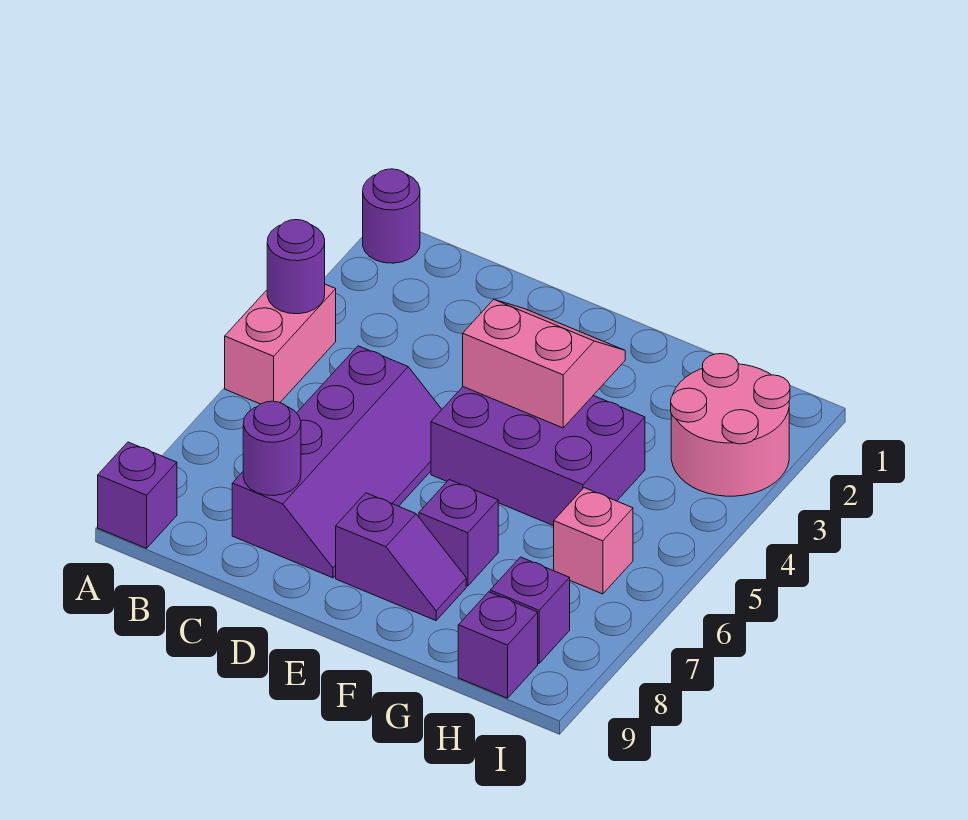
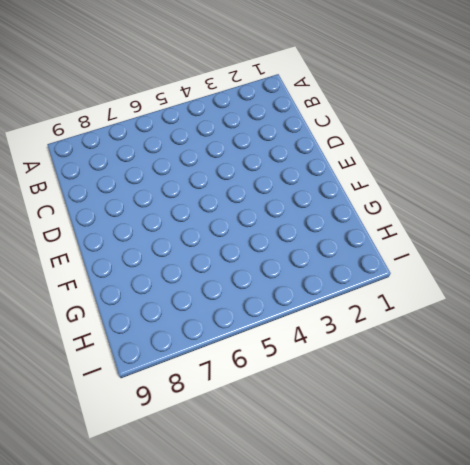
none -> purple round brick A1 level 1
none -> pink brick A4:A5 level 1
none -> purple brick A9 level 1

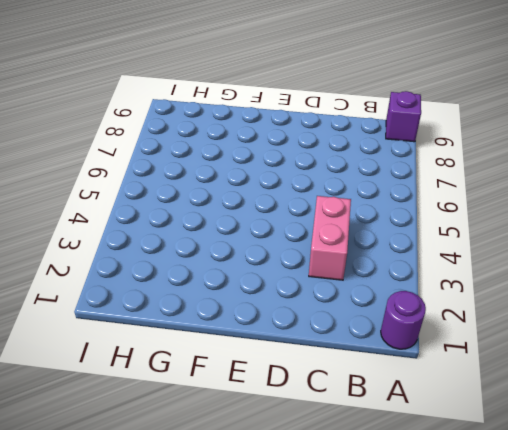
pink brick C3:C4 level 1 -> pink brick A4:A5 level 1
none -> purple slope C5:D8 level 1 top C
none -> purple brick E4:G5 level 1
none -> purple slope E8:F8 level 1 top E

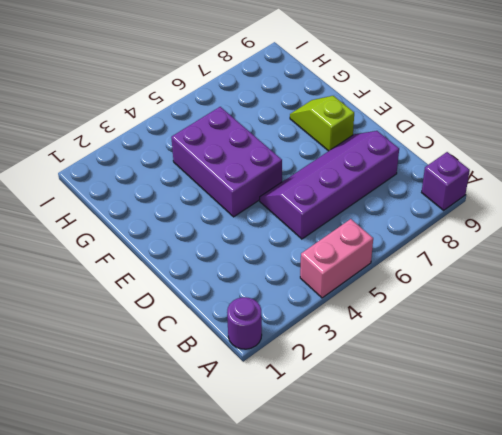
lime slope E8:F8 level 1 top E -> purple slope E8:F8 level 1 top E
none -> purple brick F7 level 1
none -> pink round brick H2:I3 level 1
none -> pink brick H6 level 1

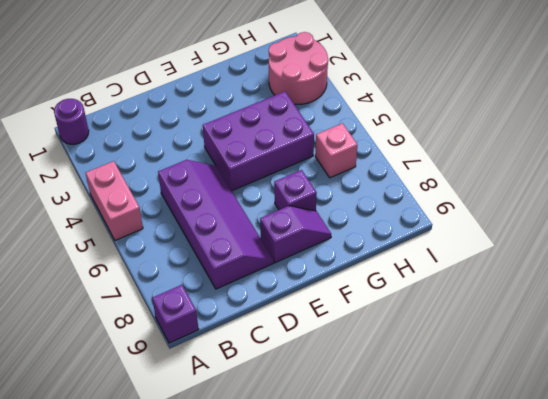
none -> purple brick H8 level 1
none -> purple brick H9 level 1
none -> purple round brick A4 level 2

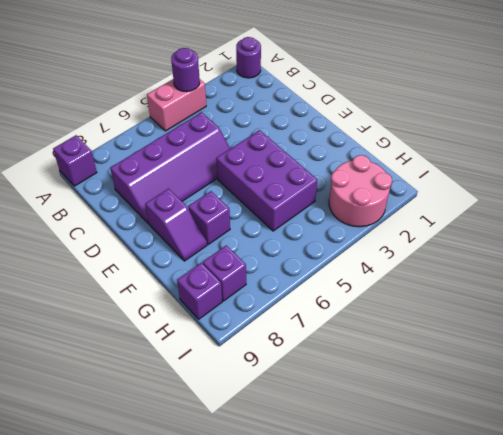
none -> pink brick H6 level 1
none -> purple round brick C8 level 2
none -> pink slope E3:F4 level 2 top 4

